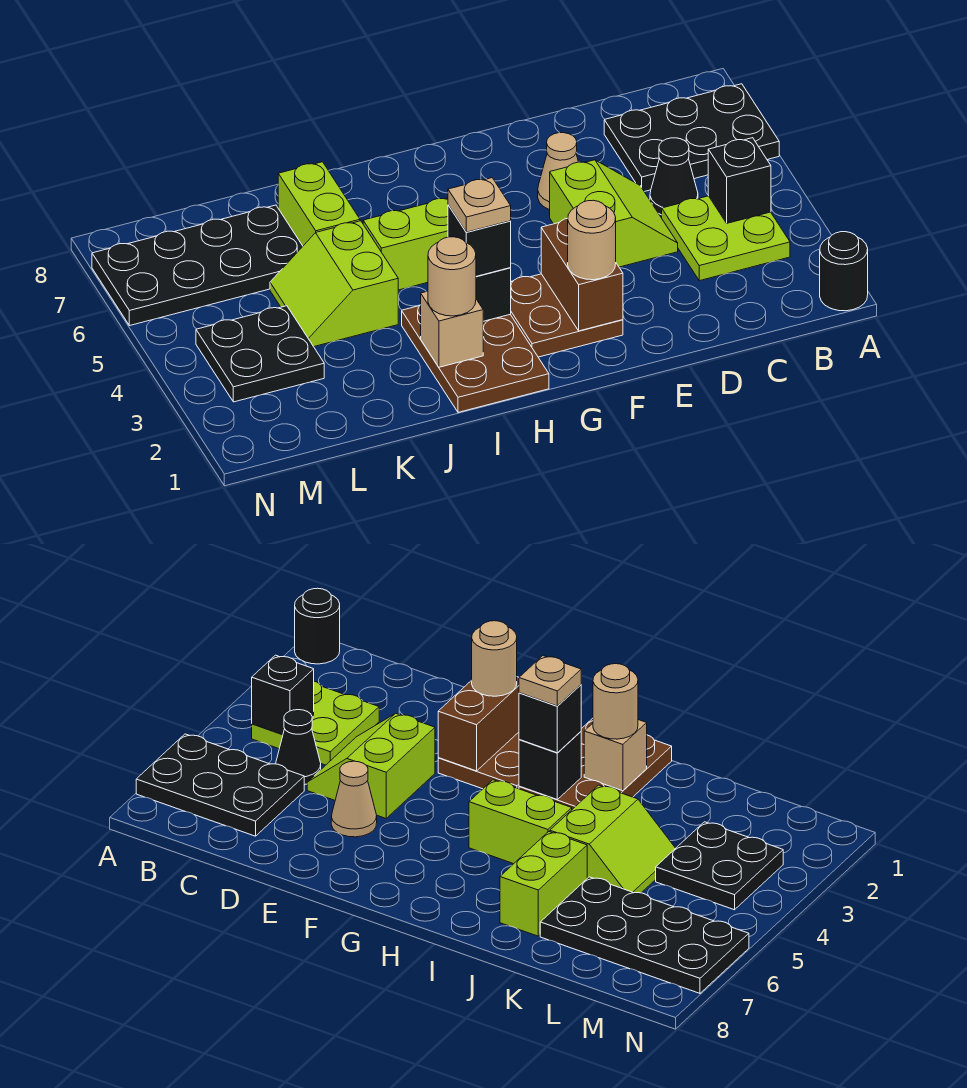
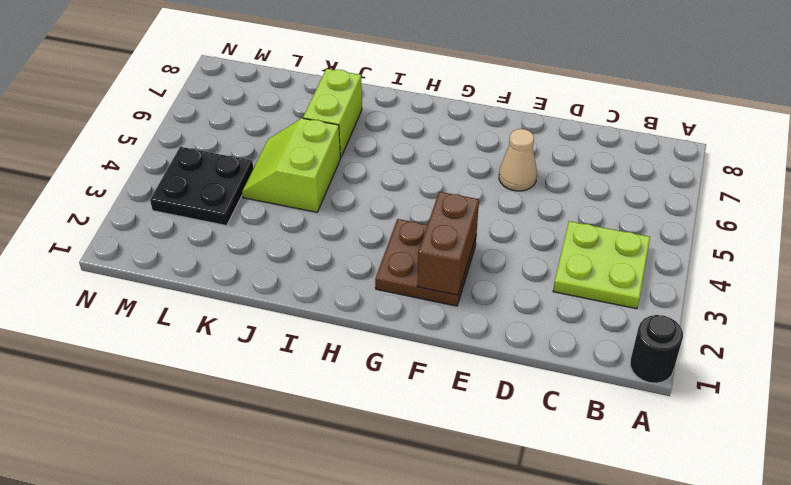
none -> black plate A6:C7 level 1
none -> black cone C5 level 1
none -> lime slope D4:E5 level 1 top E

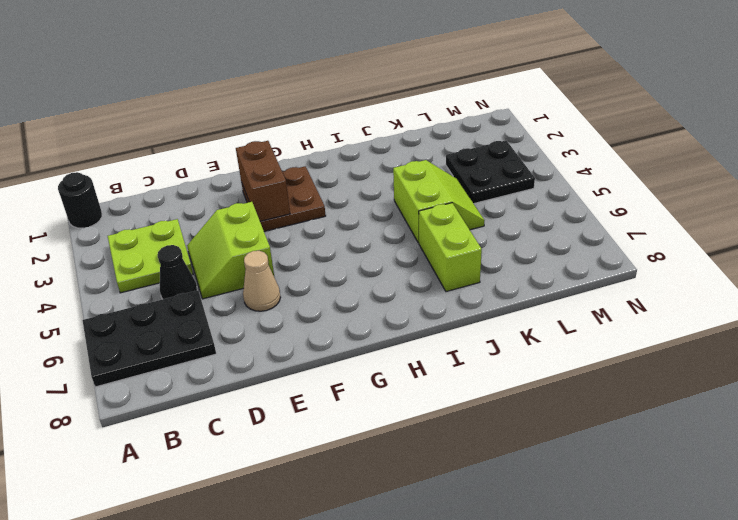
none -> brown plate H1:I3 level 1
none -> lime brick H5:I5 level 1
none -> black plate K6:N7 level 1

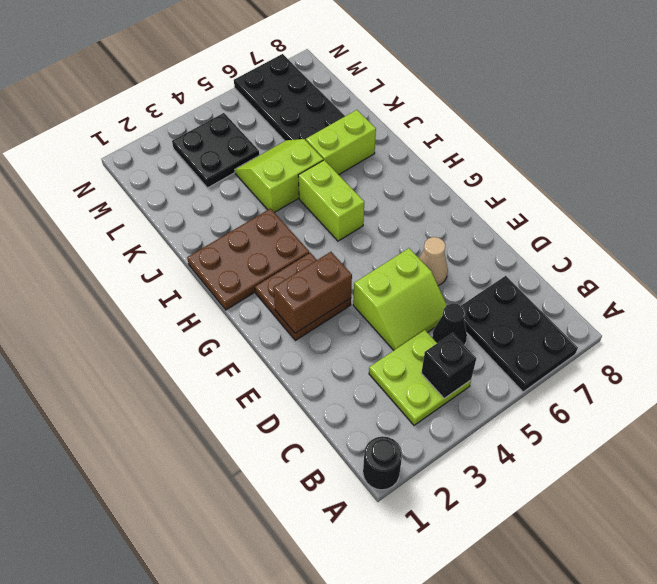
none -> black brick H3 level 2
none -> tan brick I2 level 2
none -> tan round brick F2 level 3

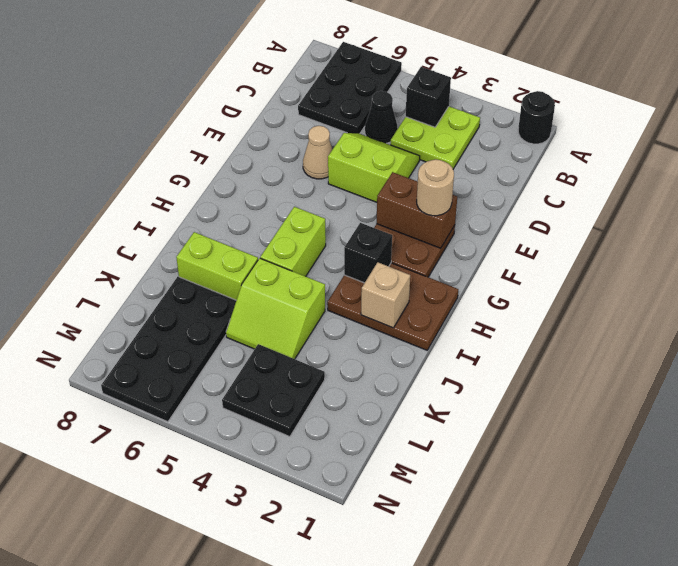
none -> black brick H3 level 3
none -> tan round brick I2 level 3
none -> tan plate H3 level 4

